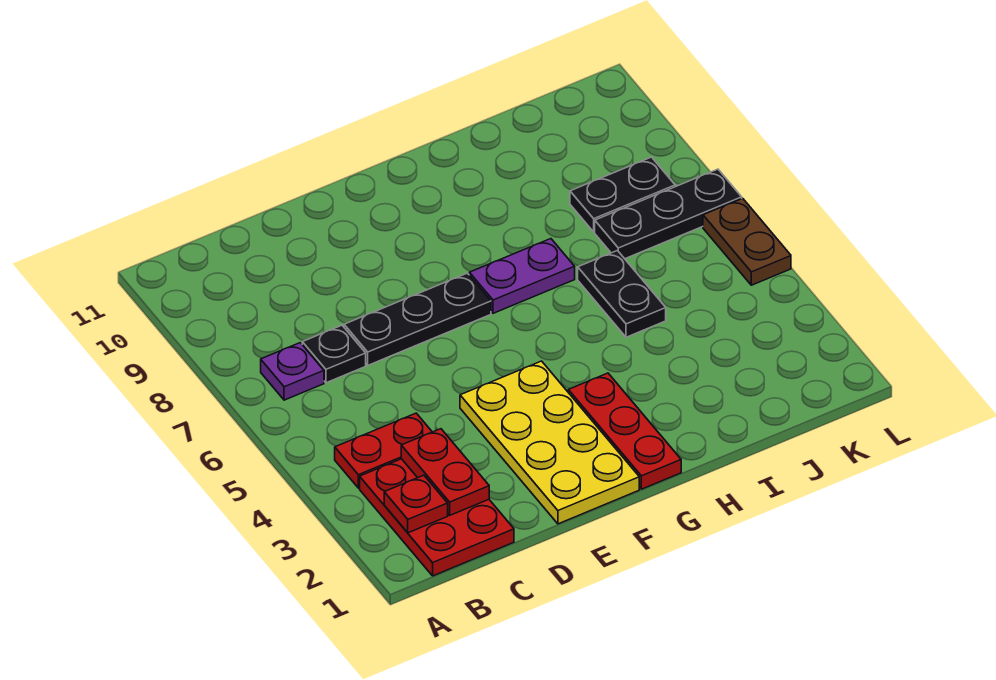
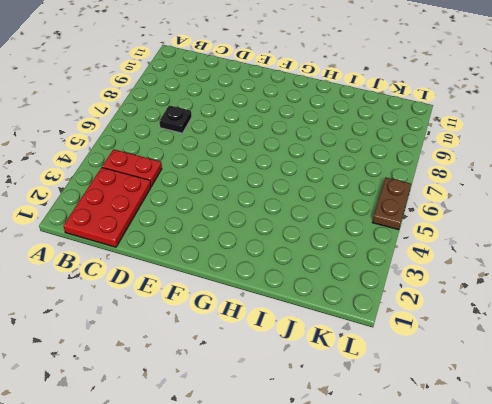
none -> purple plate B7 level 1
none -> black plate D7:F7 level 1
none -> yellow plate E1:F4 level 1

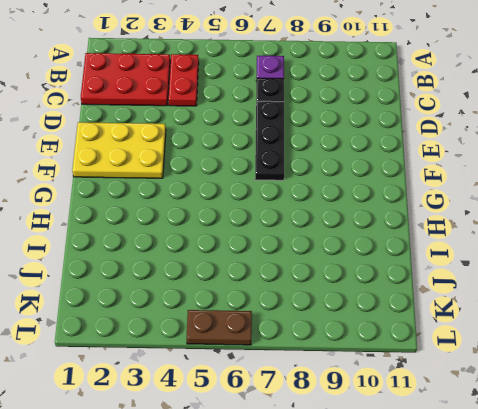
yellow plate E1:F3 level 1 -> yellow plate E1:F4 level 1
none -> red plate G1:G3 level 1
none -> purple plate G7:H7 level 1
none -> black plate I5:I6 level 1

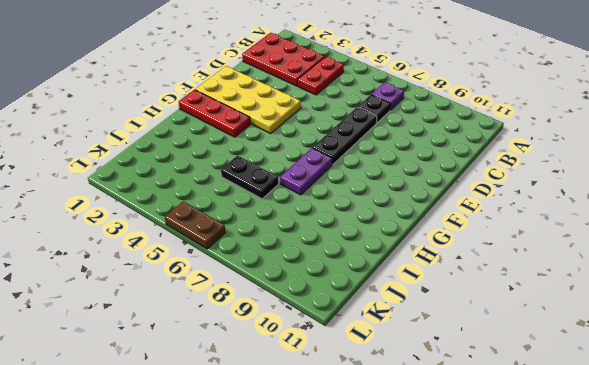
none -> black plate J7:L7 level 1
none -> black plate J8:K8 level 1
none -> red plate B2 level 2

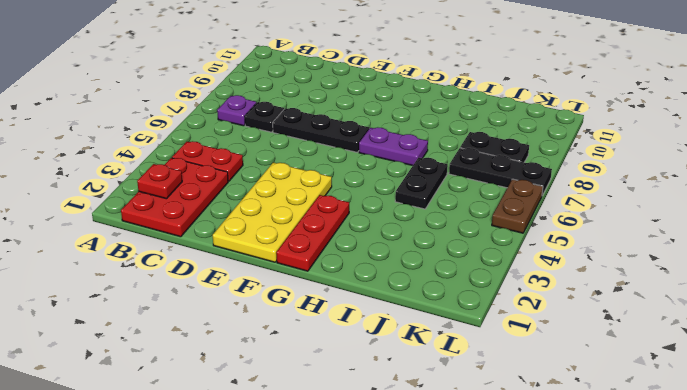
none -> red plate C2:C3 level 2

